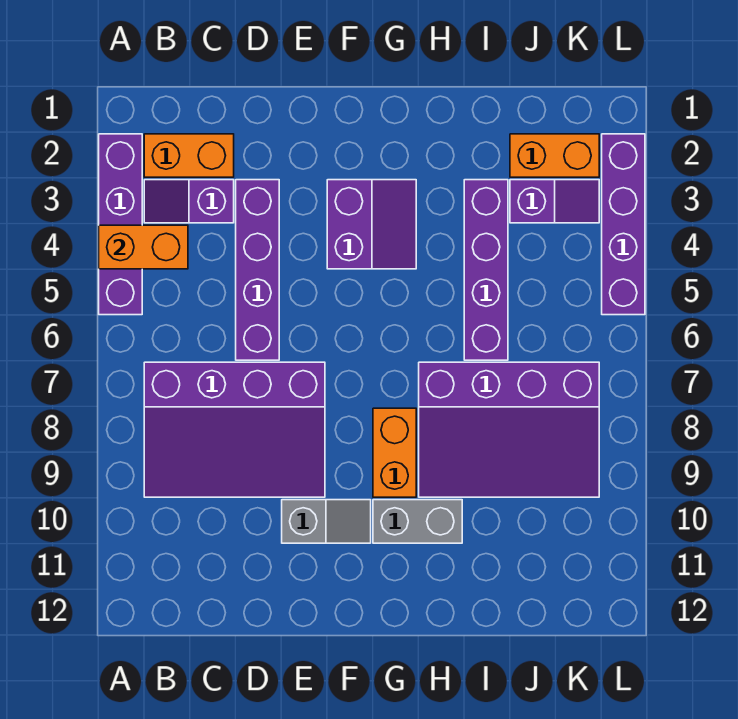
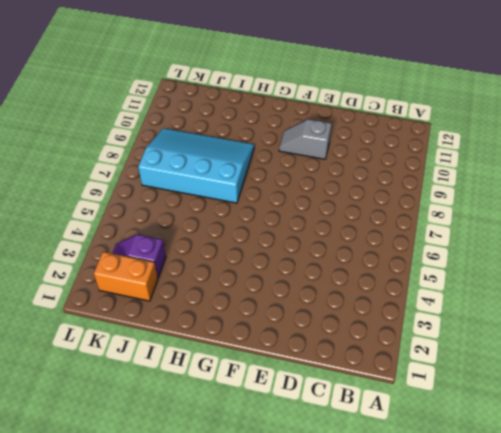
cyan slope H7:K9 level 1 top 7 -> purple slope H7:K9 level 1 top 7
none -> purple brick A2:A5 level 1
none -> orange brick B2:C2 level 1
none -> purple slope B3:C3 level 1 top C

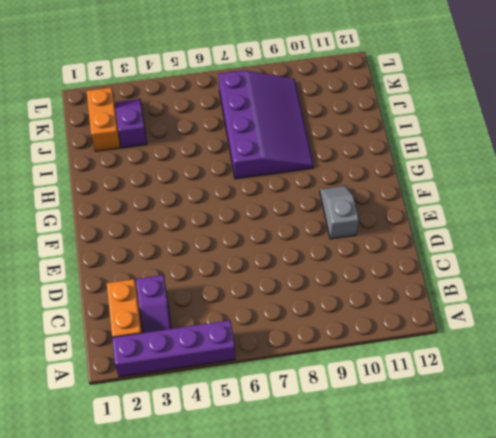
none -> purple slope B7:E9 level 1 top 7
none -> purple brick D3:D6 level 1
none -> purple slope F3:G4 level 1 top F

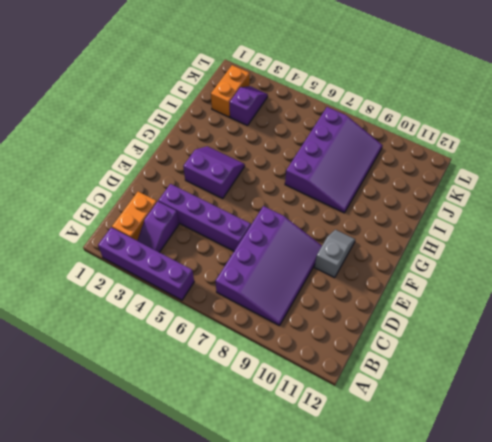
none -> orange brick G8:G9 level 1
none -> grey brick G10:H10 level 1
none -> purple brick I3:I6 level 1

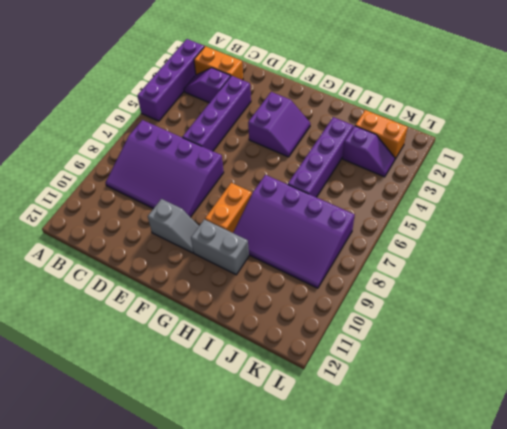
none -> purple brick L2:L5 level 1
none -> orange brick A4:B4 level 2

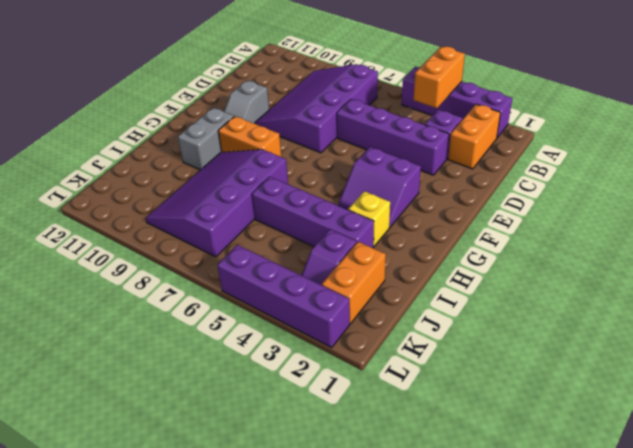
yellow brick H3 level 1 -> none

